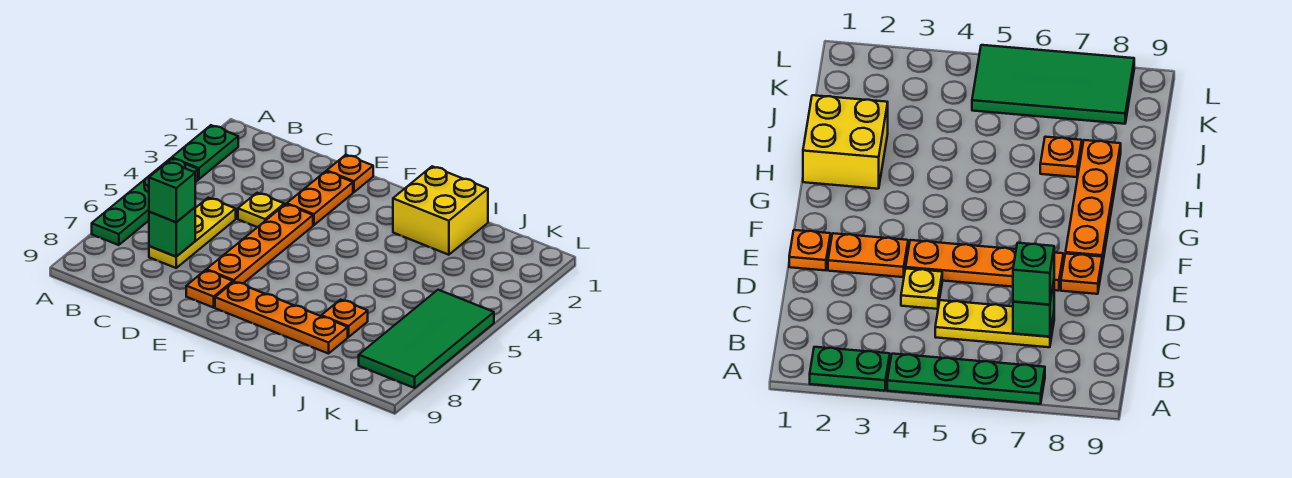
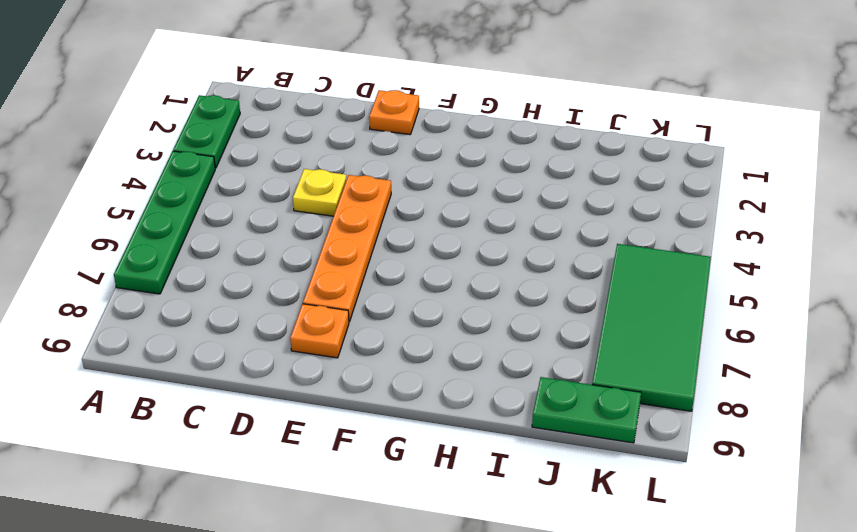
green plate J9:K9 level 1 -> none
none -> yellow plate C5:C7 level 1
none -> orange plate E2:E3 level 1
none -> orange plate F8:I8 level 1

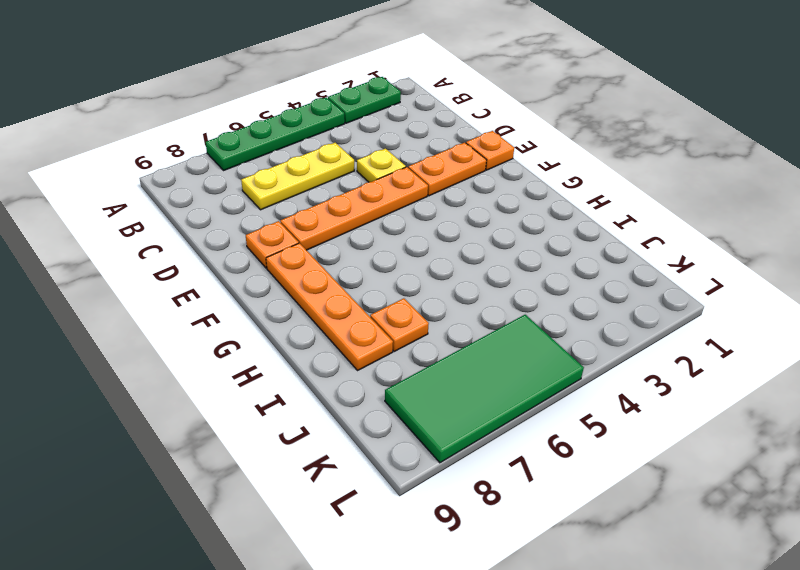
none -> yellow brick H1:I2 level 1
none -> green brick C7 level 2
none -> green brick C7 level 3

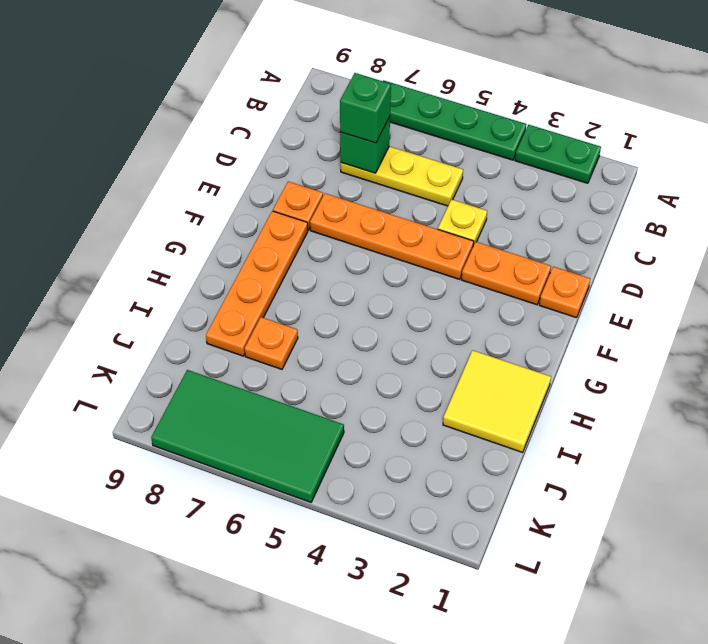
yellow tile H1:I2 level 1 -> yellow brick H1:I2 level 1

